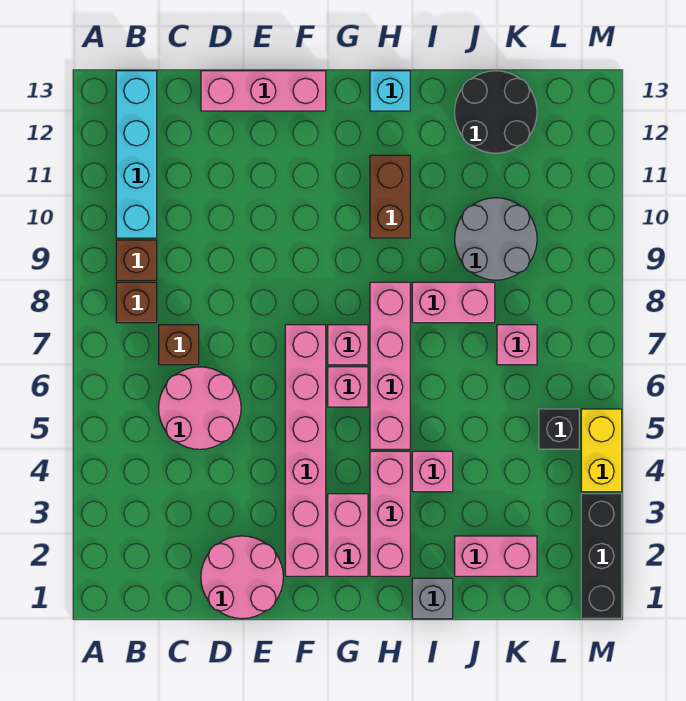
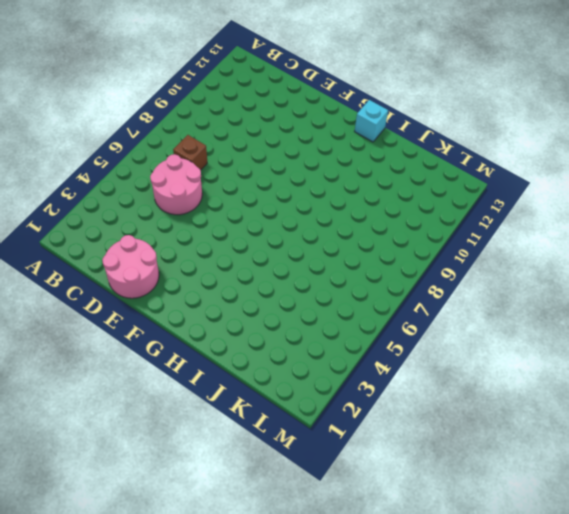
none -> brown brick B8 level 1
none -> brown brick B9 level 1
none -> cyan brick B10:B13 level 1

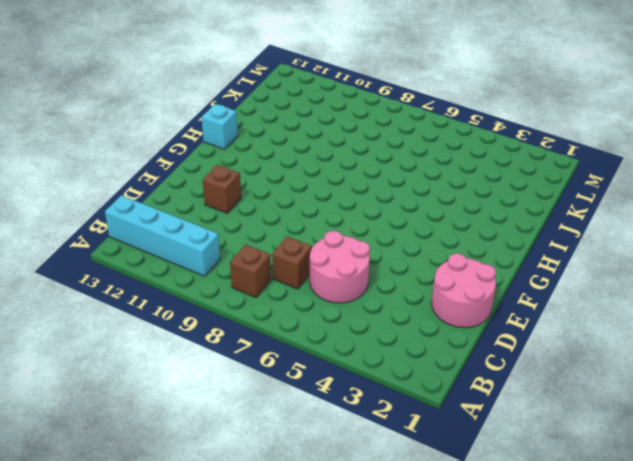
brown brick E11 level 1 -> brown brick B9 level 1
none -> pink brick D13:F13 level 1
none -> pink brick F2:F7 level 1
none -> pink brick G2:G3 level 1

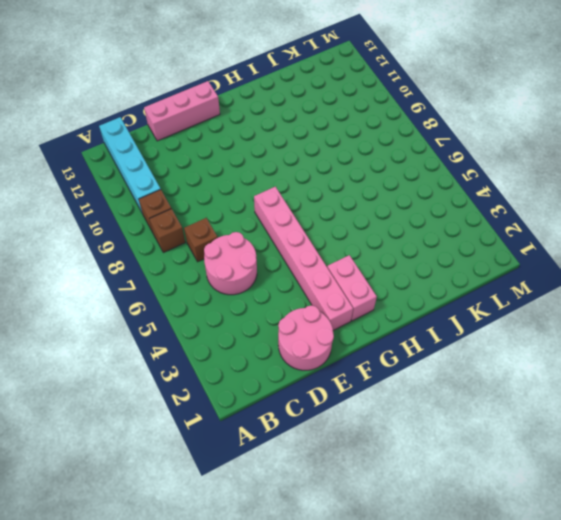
none -> pink brick G6 level 1
none -> pink brick G7 level 1
none -> pink brick H2:H4 level 1

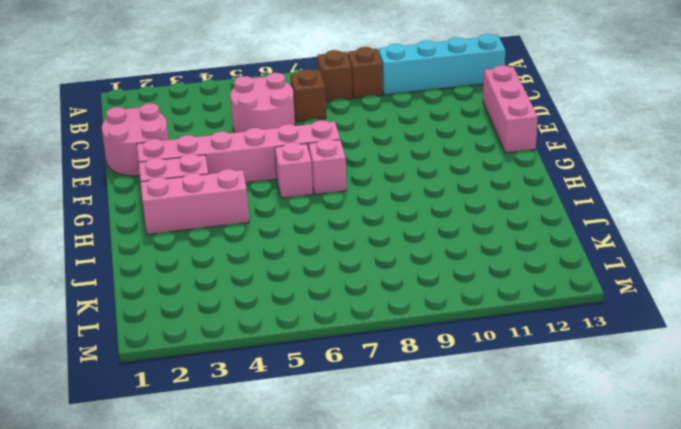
none -> pink brick H5:H8 level 1
none -> brown brick H10:H11 level 1
none -> cyan brick H13 level 1

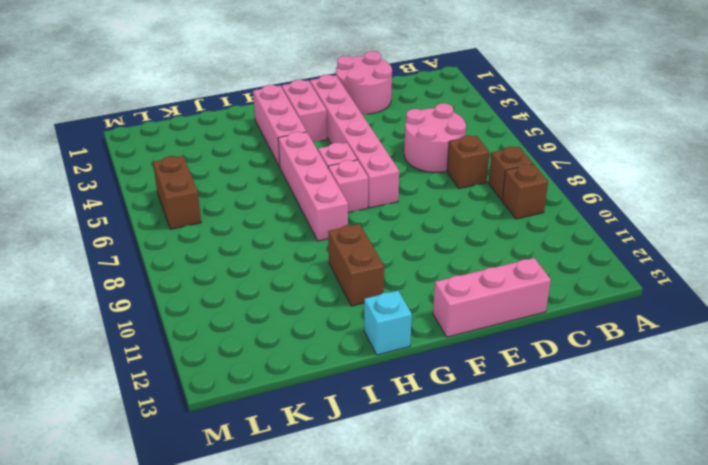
brown brick L5:L6 level 1 -> black brick L5 level 1
none -> cyan brick B10:B13 level 1
none -> grey brick I1 level 1
none -> pink brick I4 level 1

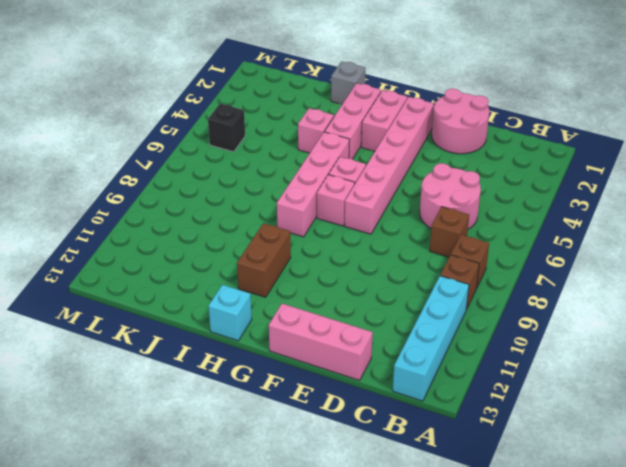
none -> pink brick I8:J8 level 1
none -> pink brick J2:K2 level 1
none -> grey round brick J9:K10 level 1

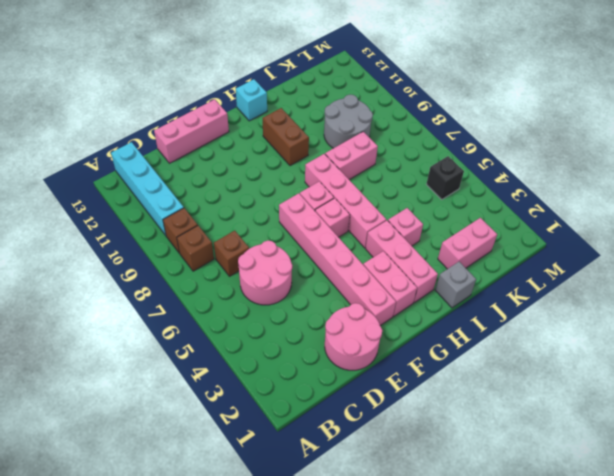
none -> black round brick J12:K13 level 1
none -> pink brick K7 level 1
none -> black brick M1:M3 level 1

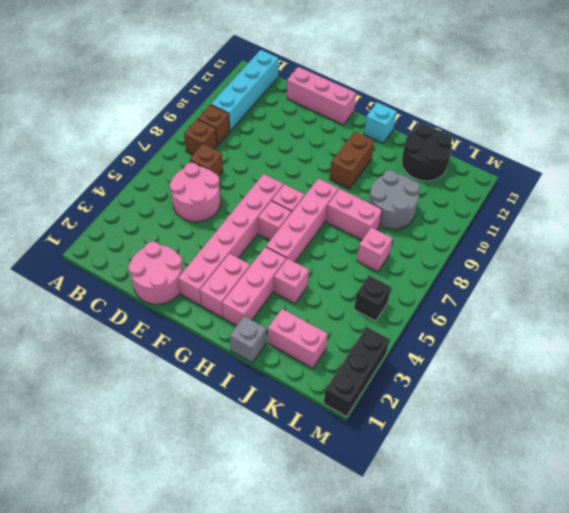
none -> yellow brick M4:M5 level 1

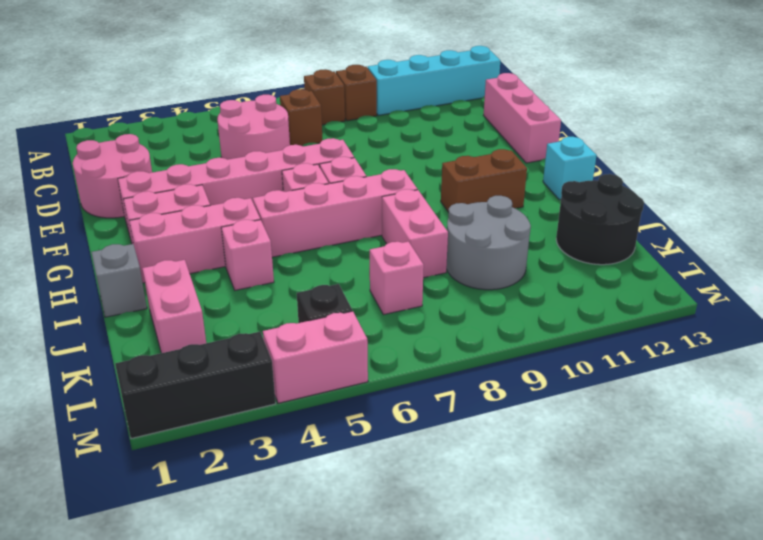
pink brick M4:M5 level 1 -> yellow brick M4:M5 level 1

